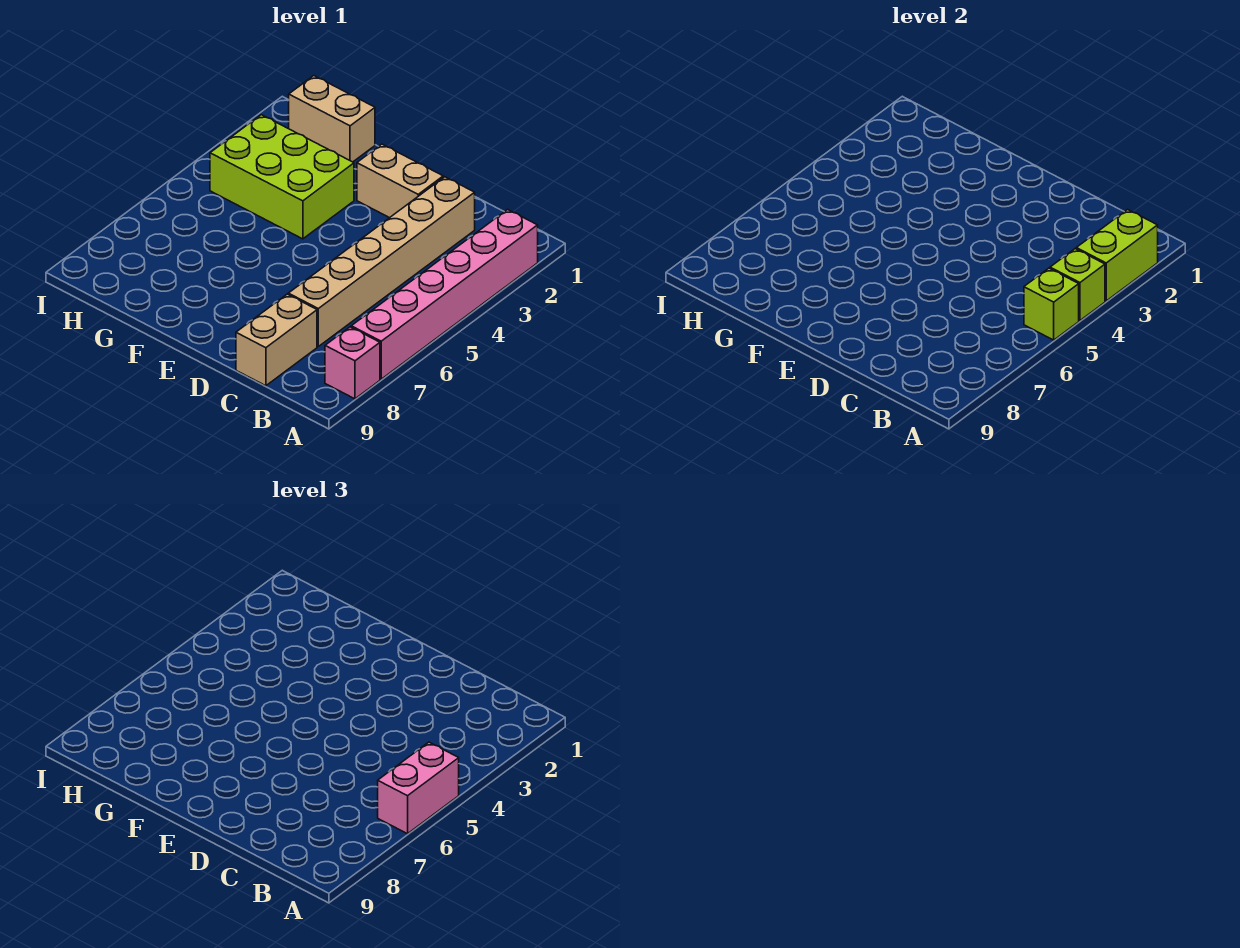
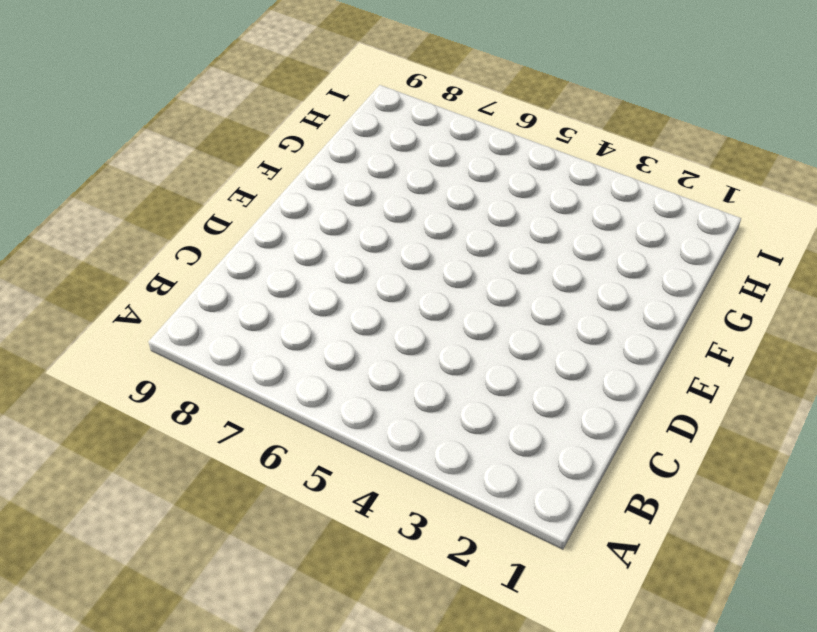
none -> pink brick A2:A7 level 1
none -> pink brick A8 level 1

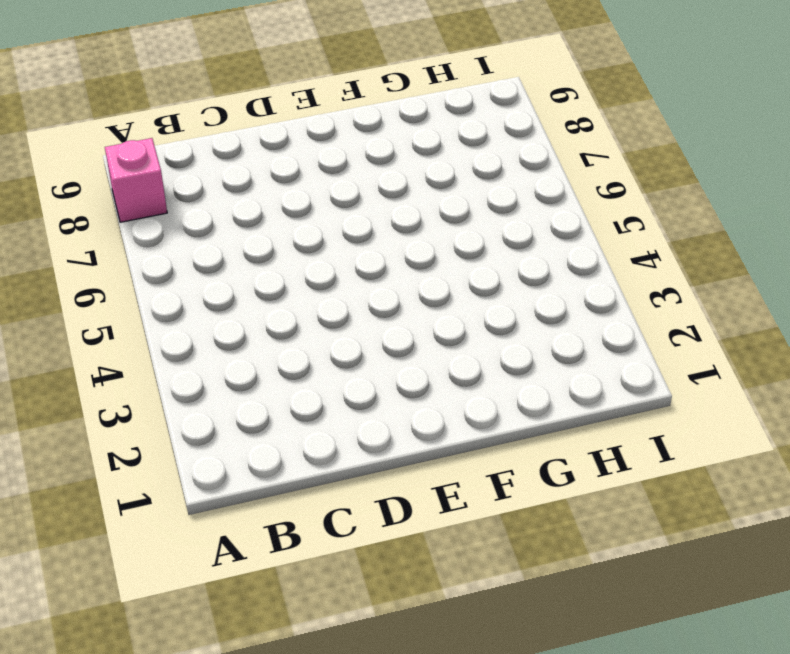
none -> pink brick A2:A7 level 1
none -> tan brick C2:C7 level 1

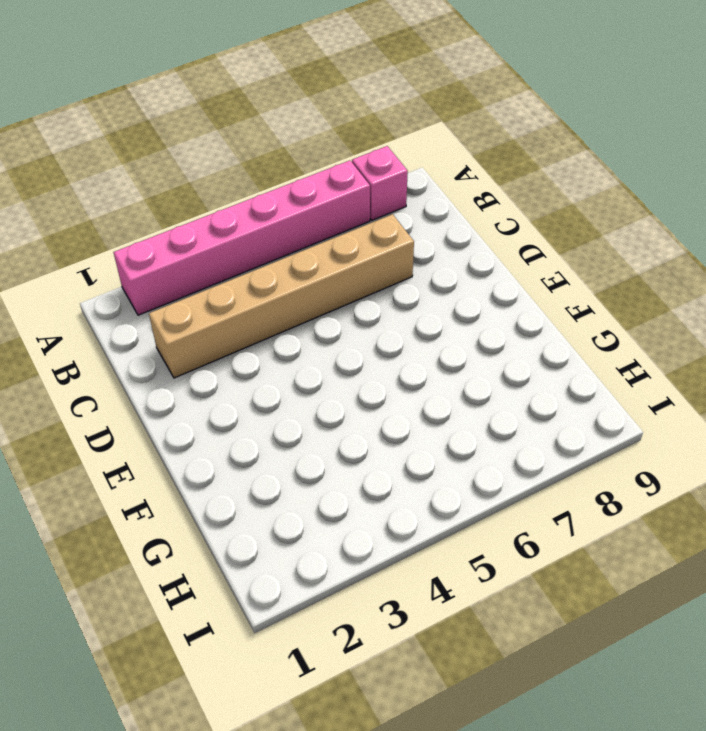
none -> tan brick C8:C9 level 1
none -> tan brick D2:E2 level 1

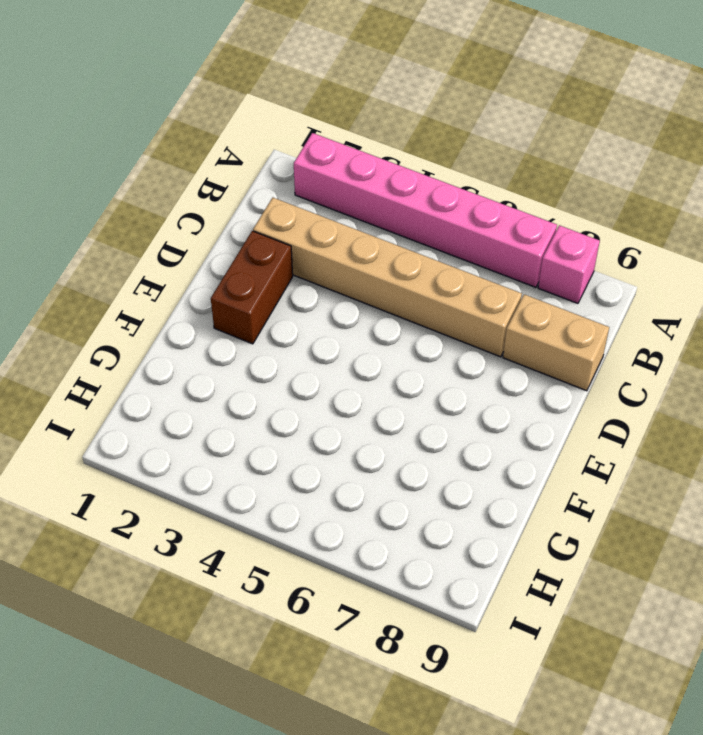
brown brick D2:E2 level 1 -> tan brick D2:E2 level 1
none -> lime brick F3:H4 level 1
none -> tan brick G1:H1 level 1

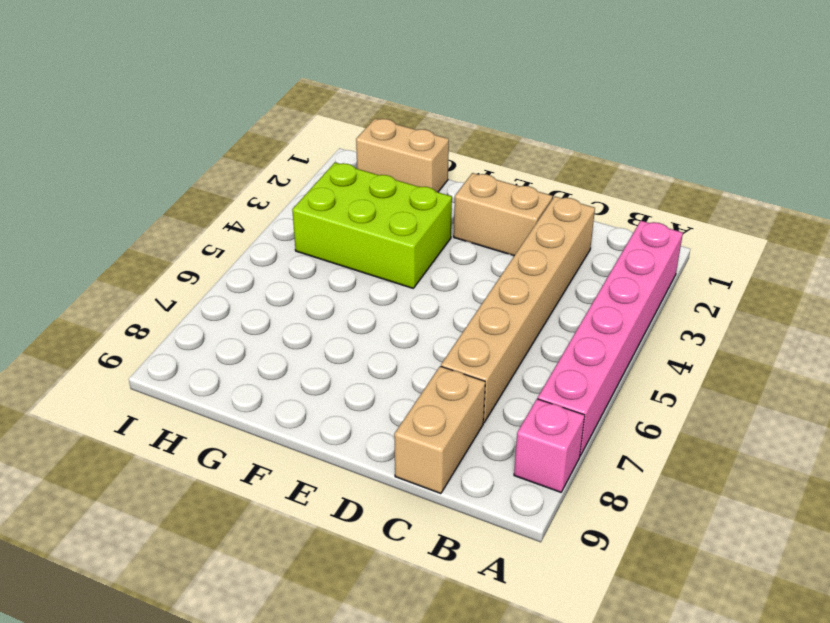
none -> lime brick A2:A3 level 2
none -> lime brick A4 level 2

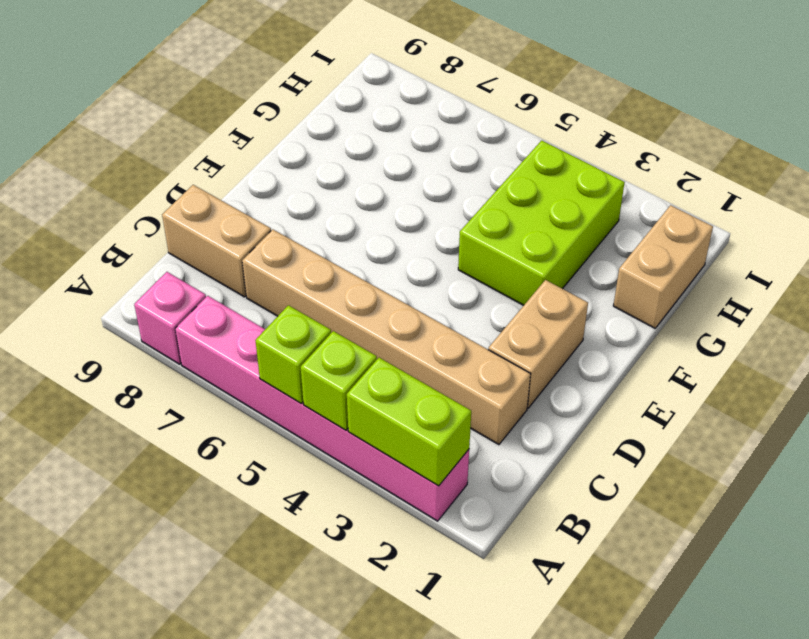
none -> pink brick A5:A6 level 3

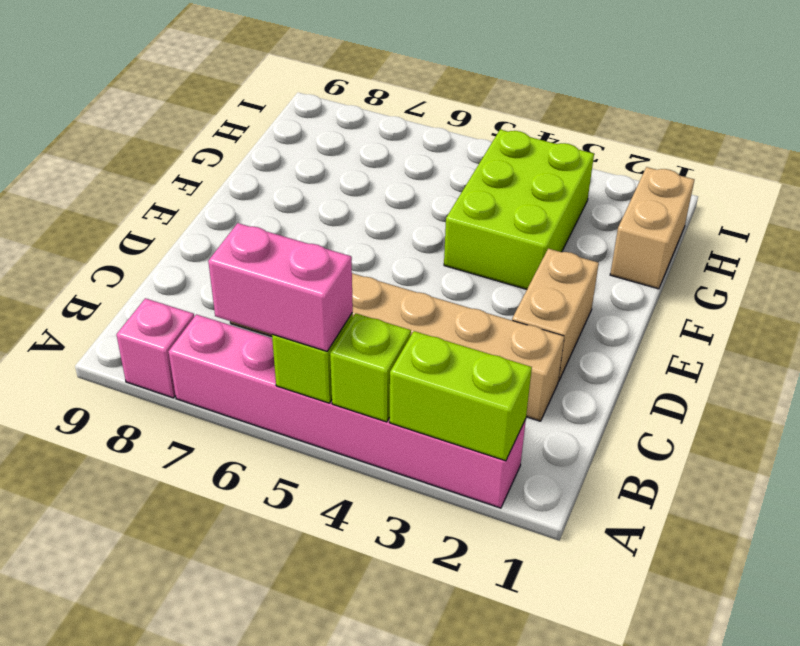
none -> tan brick C8:C9 level 1

